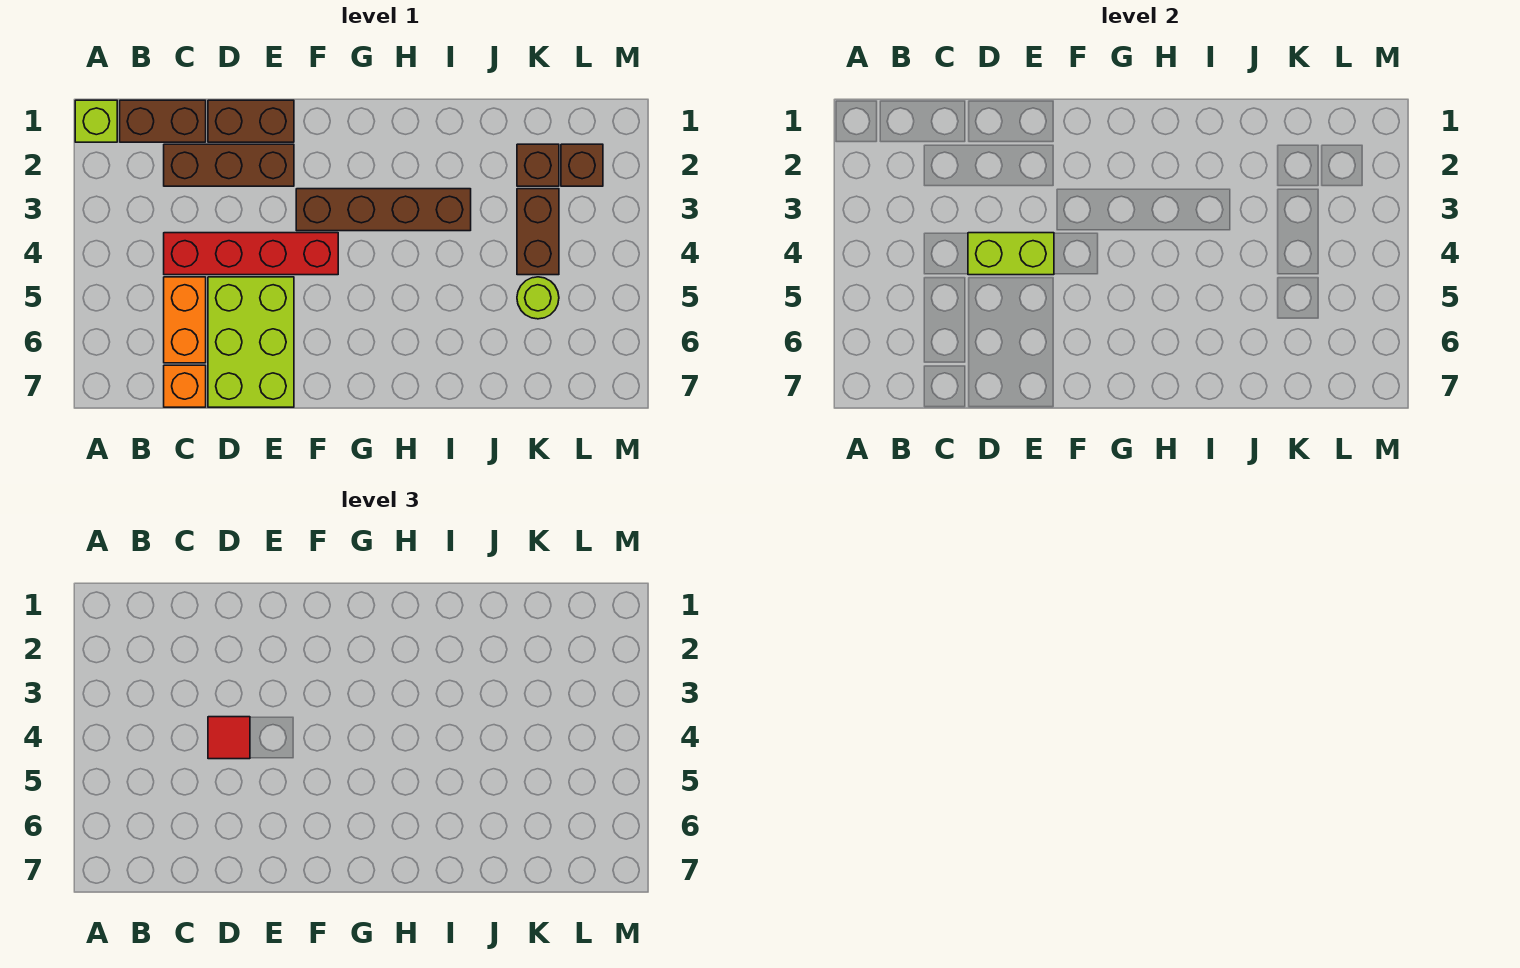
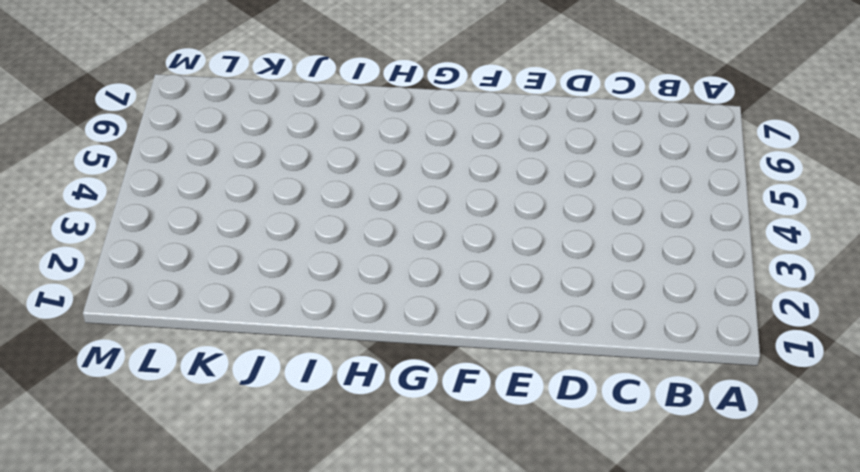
none -> lime brick A1 level 1
none -> brown brick B1:C1 level 1
none -> brown brick C2:E2 level 1

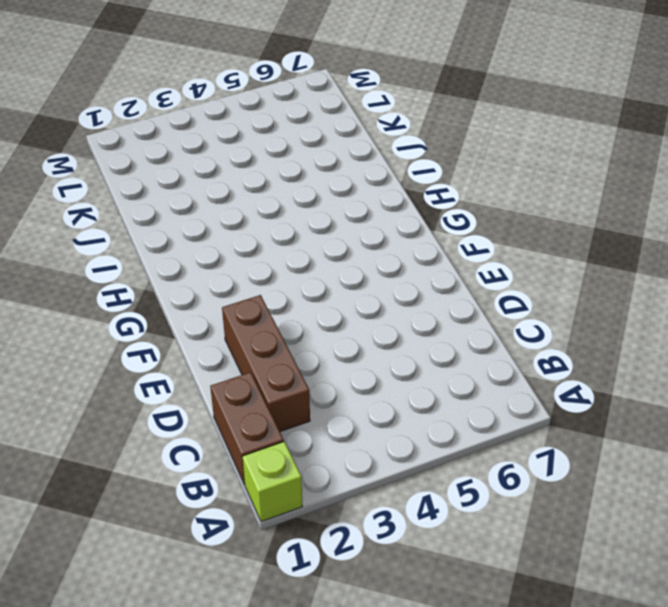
none -> red brick C4:F4 level 1
none -> orange brick C5:C6 level 1
none -> orange brick C7 level 1

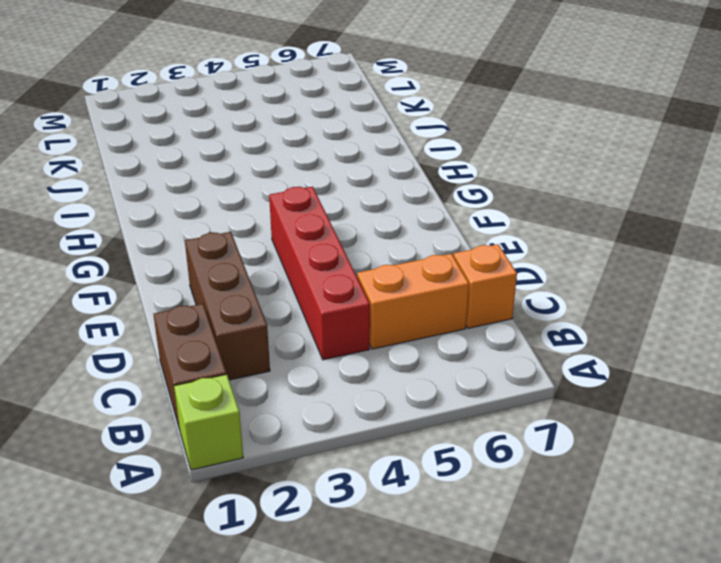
none -> brown brick D1:E1 level 1
none -> lime brick D5:E7 level 1
none -> brown brick F3:I3 level 1

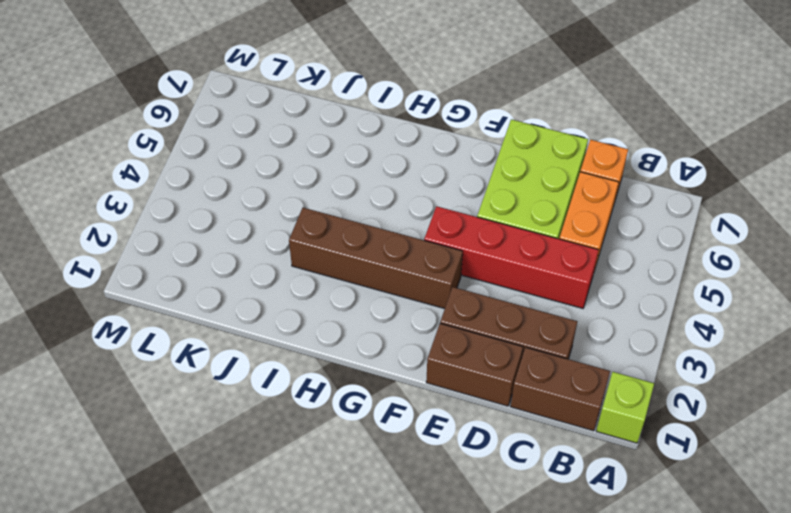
none -> brown brick K2 level 1
none -> brown brick K3:K4 level 1
none -> lime round brick K5 level 1

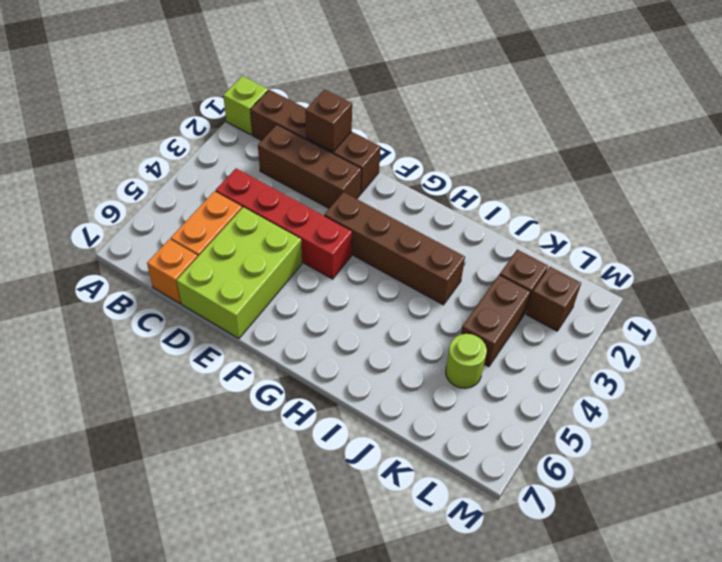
brown brick D1 level 2 -> none
none -> lime brick D4:E4 level 2
none -> red tile D4 level 3

